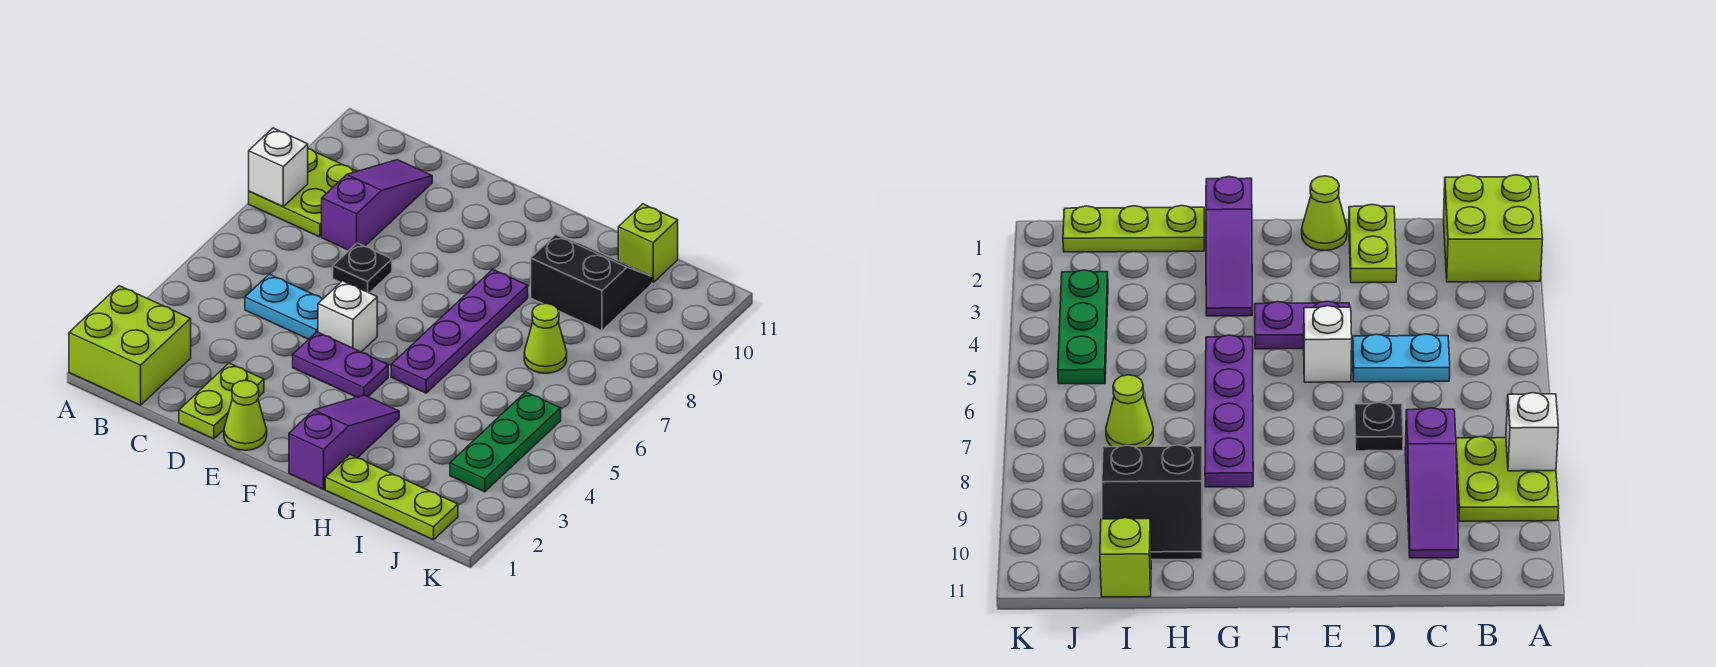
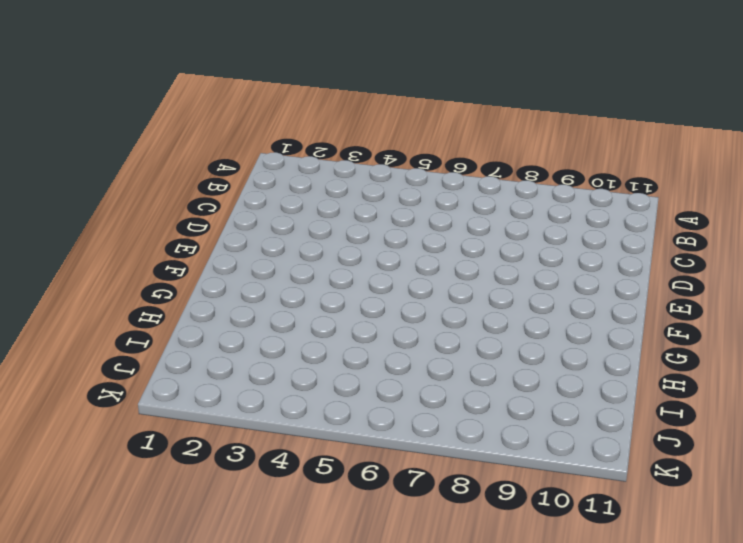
none -> lime brick A1:B2 level 1
none -> lime plate A8:B9 level 1
none -> cyan plate C5:D5 level 1

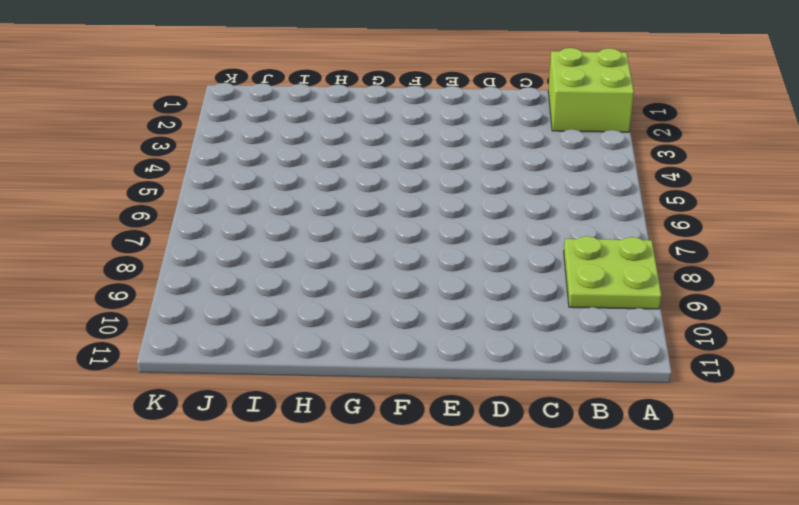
none -> cyan plate C5:D5 level 1
none -> purple slope C8:C10 level 1 top 8
none -> lime plate D1:D2 level 1

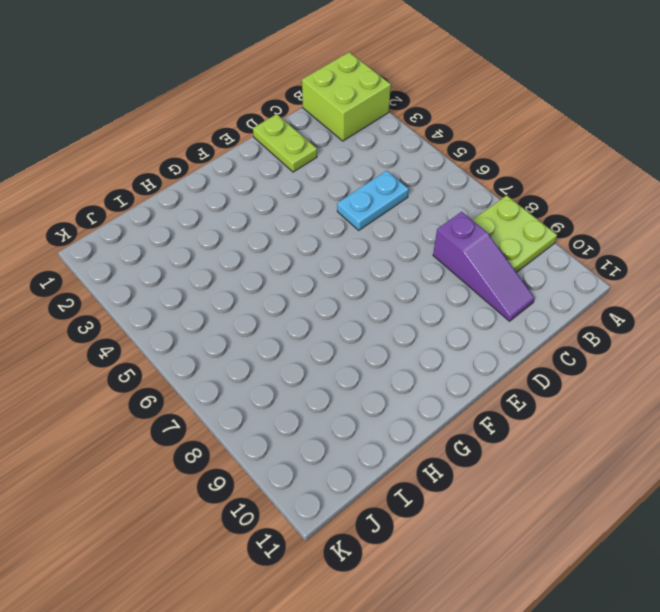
none -> black plate D7 level 1
none -> lime cone E1 level 1
none -> purple plate E4:F4 level 1

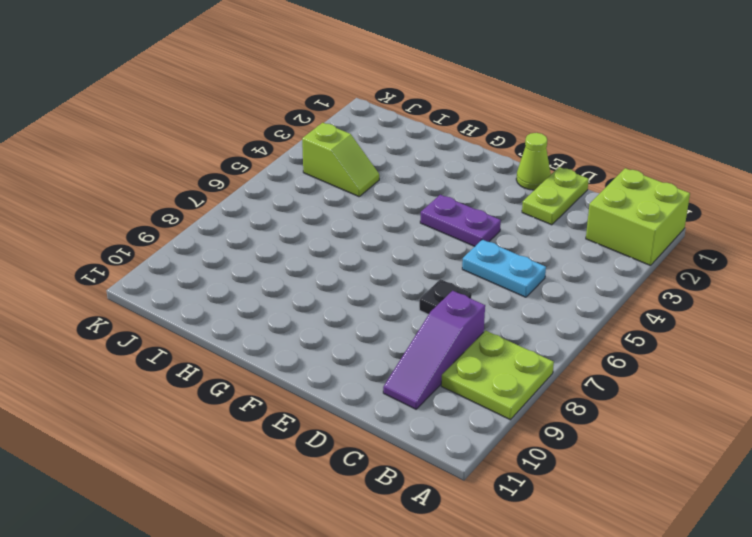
lime slope I4:J4 level 1 top J -> green plate J3:J5 level 1
none -> white brick E5 level 1
none -> purple slope G1:G3 level 1 top 1
none -> purple plate G5:G8 level 1

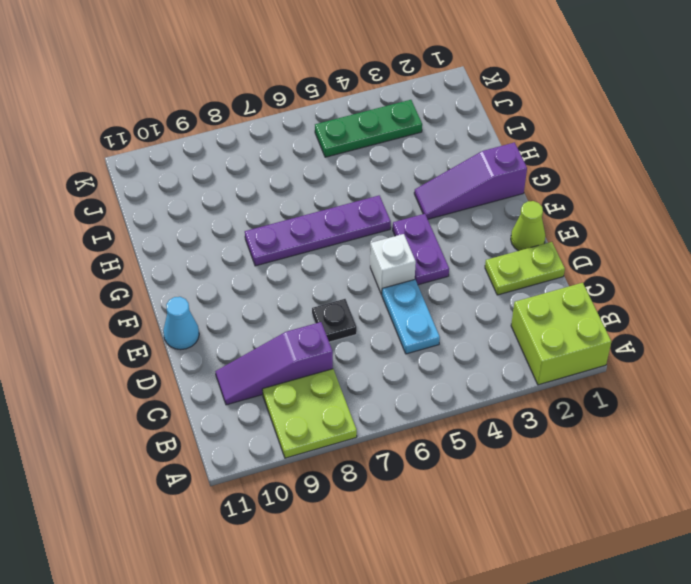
cyan cone E11 level 1 -> none
none -> lime plate H1:J1 level 1
none -> black slope H9:I10 level 1 top 9
none -> lime cone I7 level 1

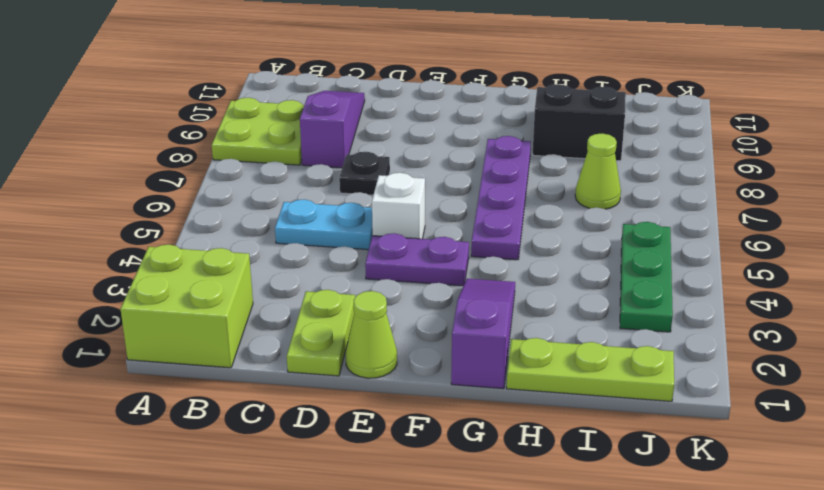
none -> lime brick I11 level 1
none -> white brick A8 level 2

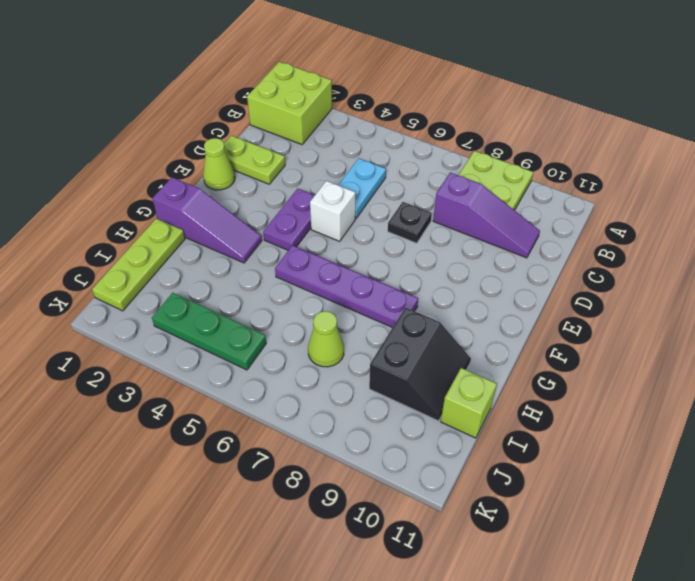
none -> white brick A8 level 2

